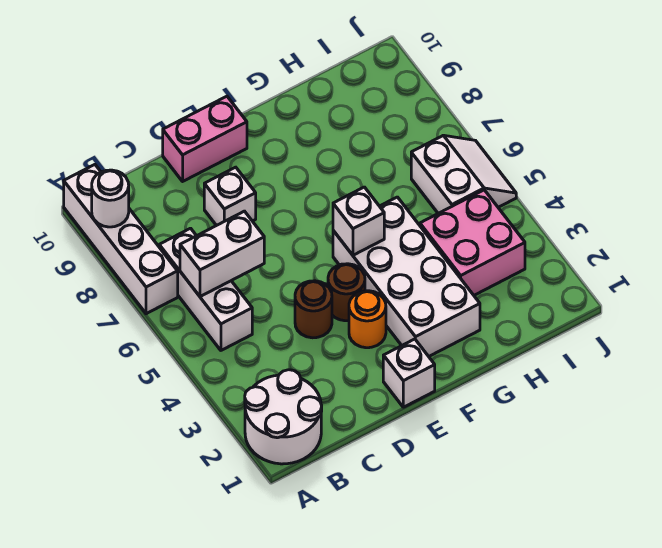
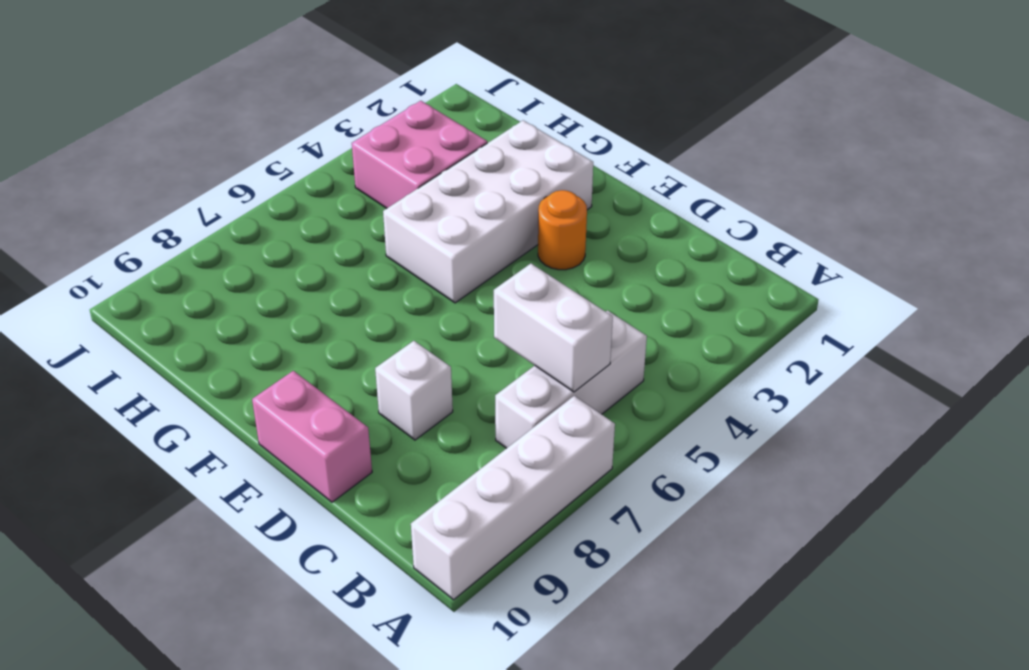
none -> white round brick A1:B2 level 1
none -> brown round brick D4 level 1
none -> white brick E1 level 1

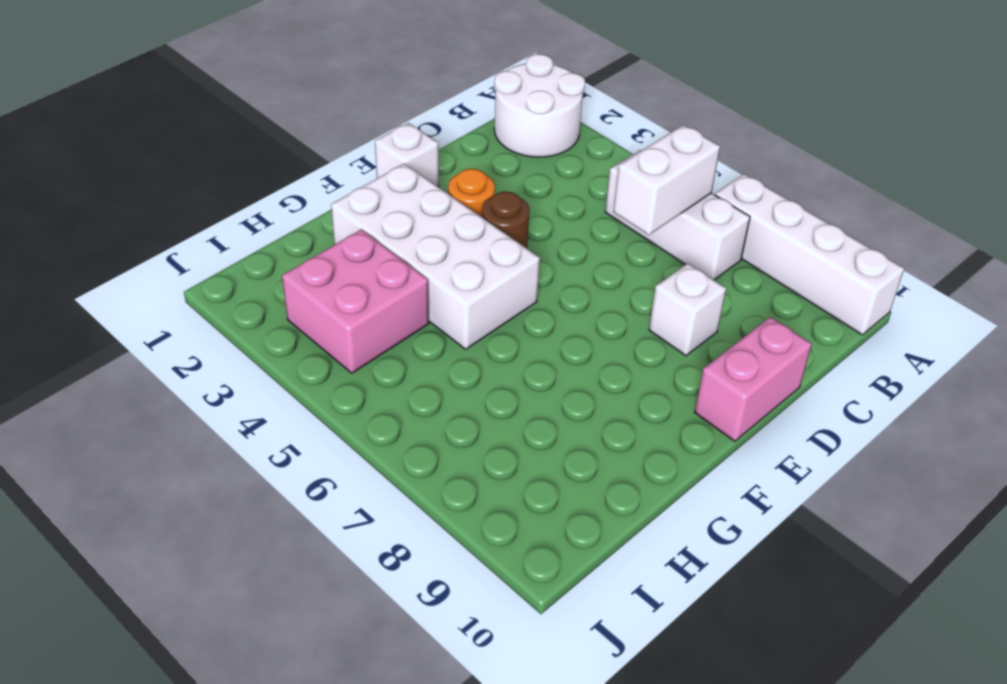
none -> brown round brick D4 level 1
none -> white slope I5:J6 level 1 top I
none -> white round brick A9 level 2

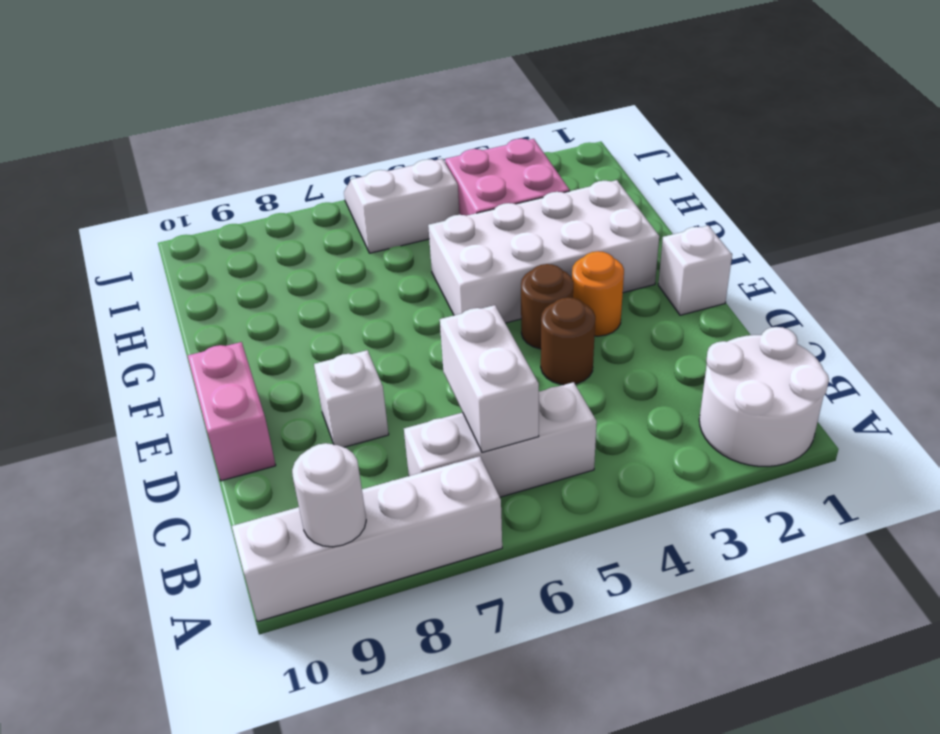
none -> white brick F5 level 2

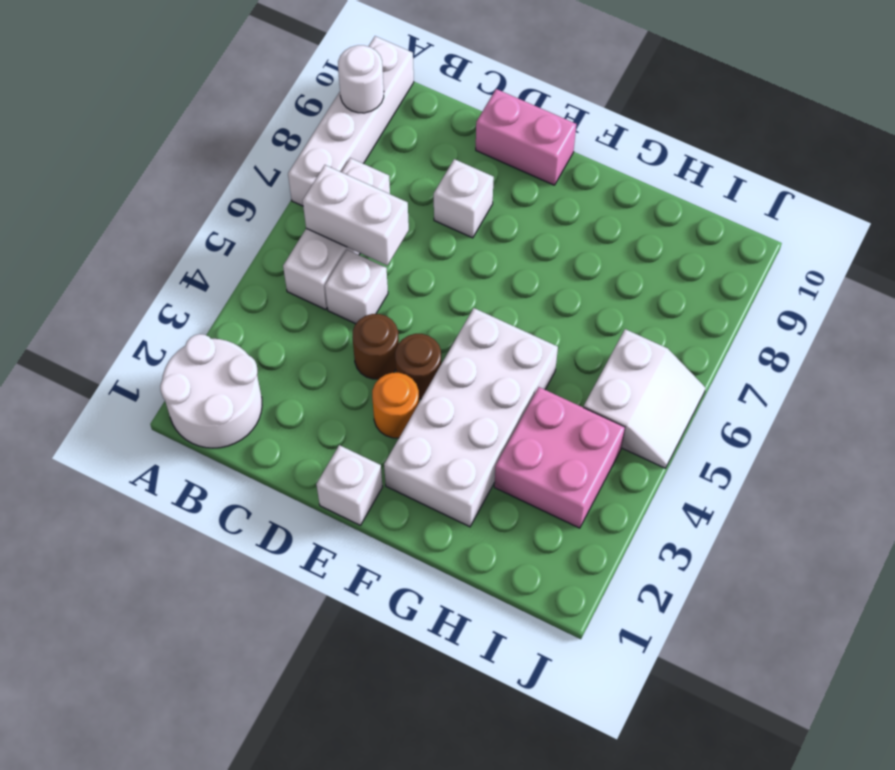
white brick C5 level 1 -> white brick F5 level 2

